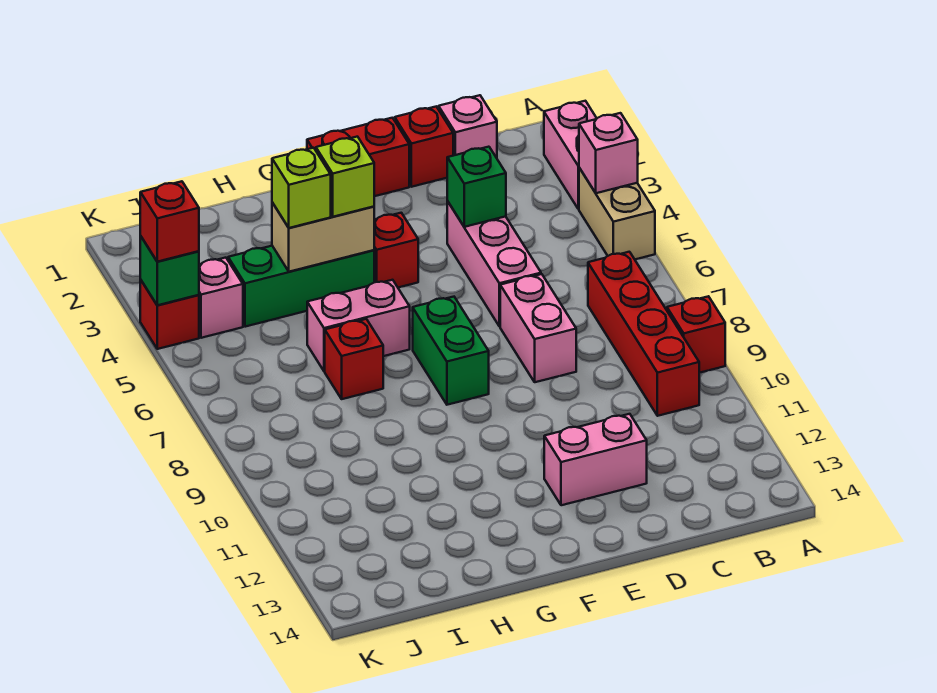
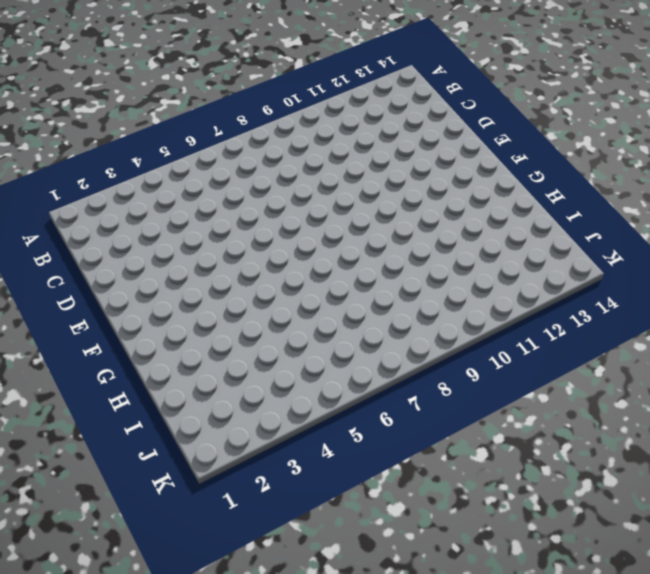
none -> pink brick A2:A3 level 1
none -> tan brick A4:A5 level 1
none -> red brick A9 level 1

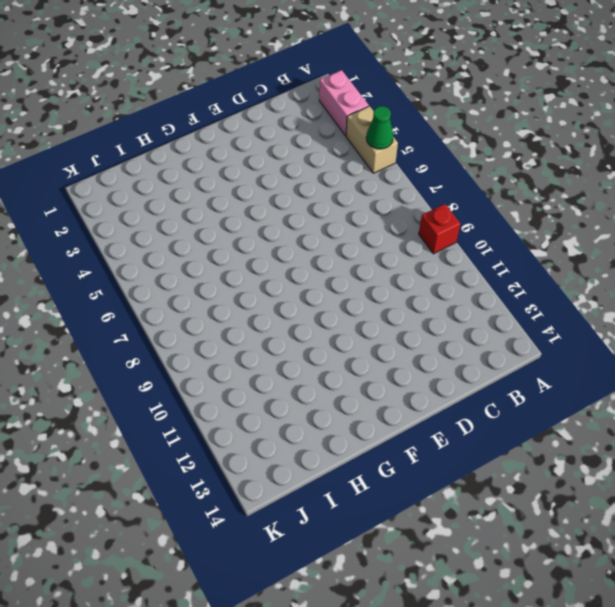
green cone A5 level 2 -> none
none -> red brick B7:B10 level 1
none -> pink brick C1 level 1
none -> red brick D1 level 1

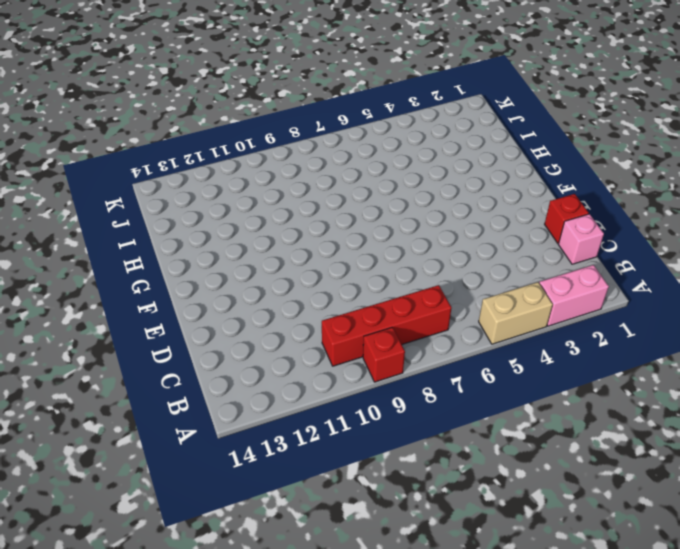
none -> pink brick D4:D6 level 1
none -> pink brick D7:D8 level 1
none -> pink brick D12:E12 level 1

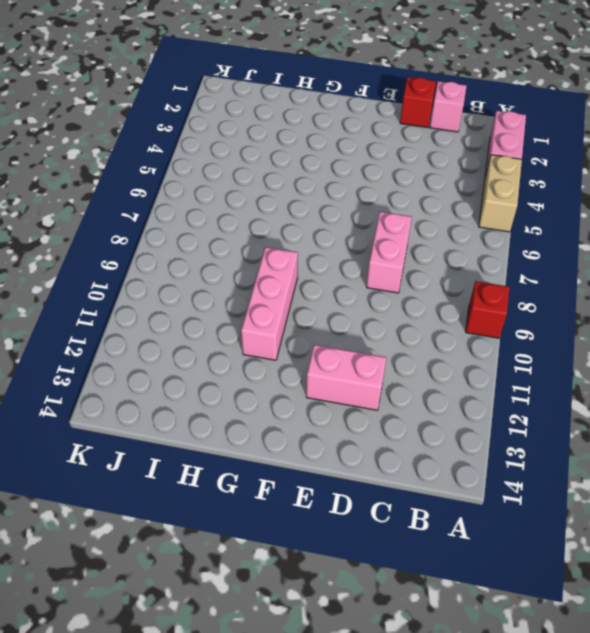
pink brick G9:G11 level 1 -> pink brick D4:D6 level 1
none -> red brick B7:B10 level 1
none -> red brick E1:F1 level 1
none -> red brick F4 level 1

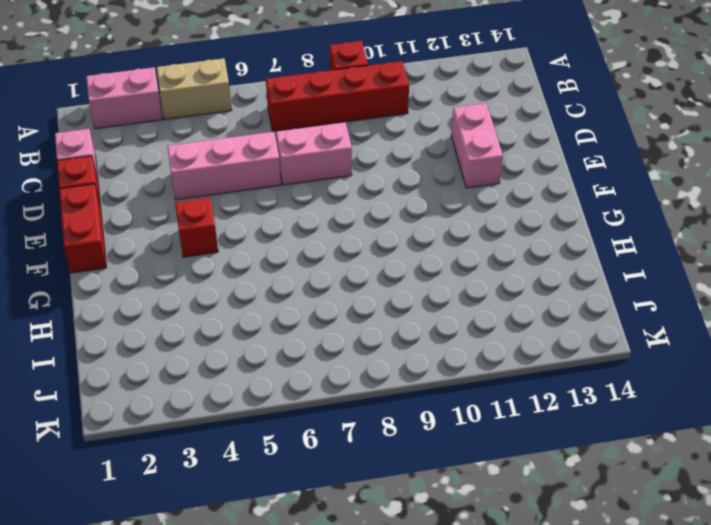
none -> green brick F7:F8 level 1
none -> green brick G4:I4 level 1
none -> pink brick G6:H6 level 1

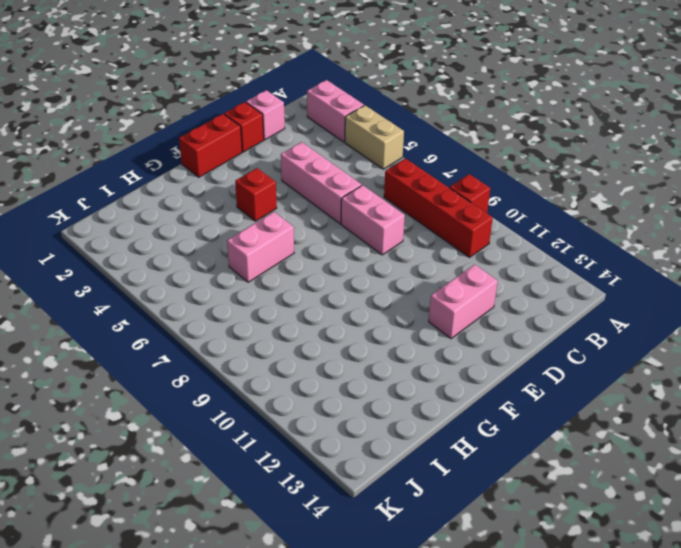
none -> green brick F7:F8 level 1
none -> green brick G4:I4 level 1
none -> red brick H7 level 1

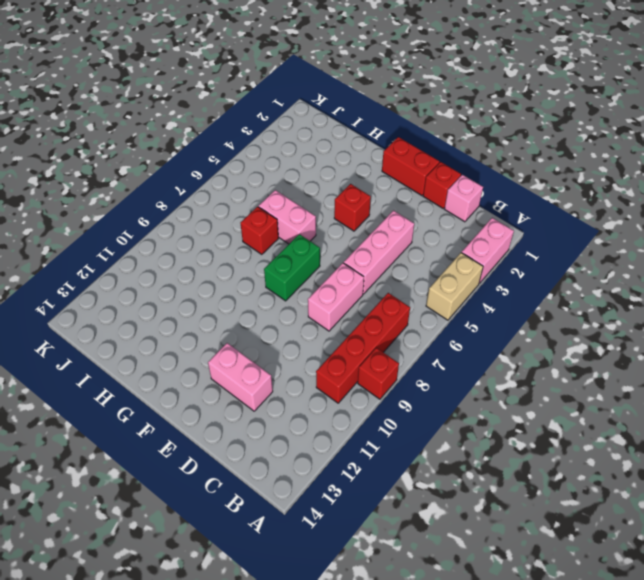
none -> green brick G4:I4 level 1
none -> pink brick J4 level 1
none -> red brick K4 level 1

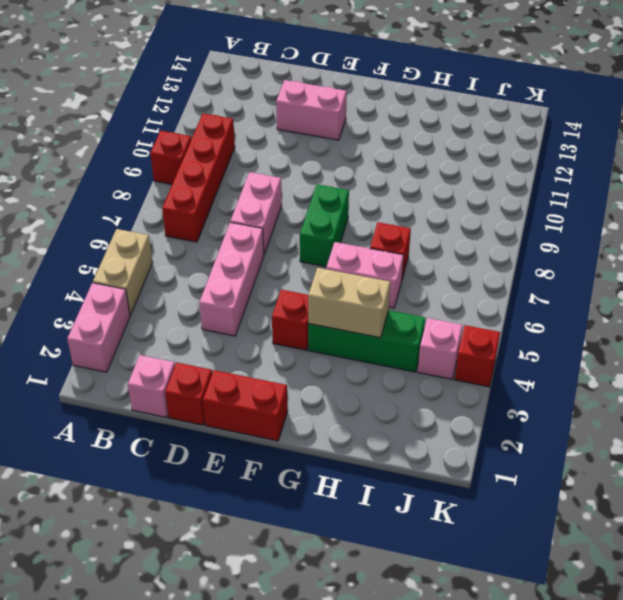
none -> pink brick A4 level 2
none -> green brick D4 level 2
none -> green brick K4 level 2

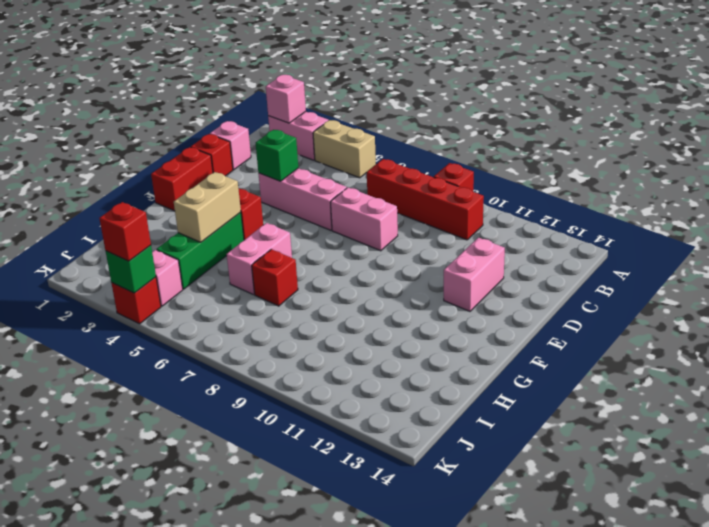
pink brick A2 level 2 -> pink brick A4 level 2
none -> green brick F7:F8 level 1
none -> lime brick G4 level 3
none -> lime brick H4 level 3

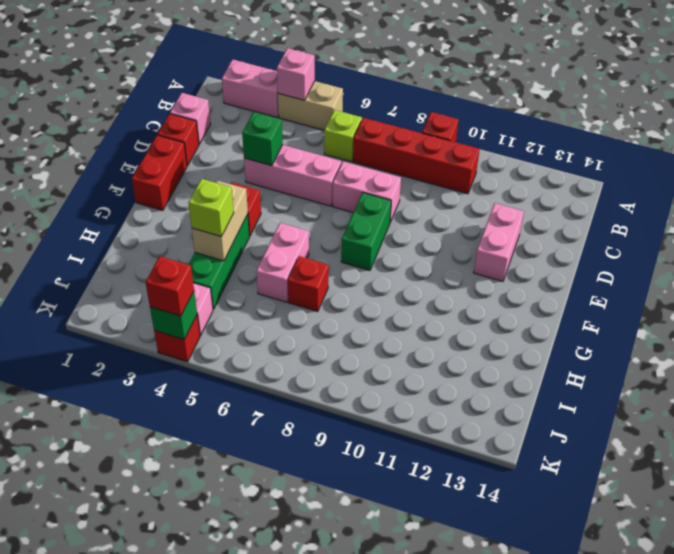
lime brick B6 level 1 -> lime brick G4 level 3
green brick E8:F8 level 1 -> green brick F7:F8 level 1

